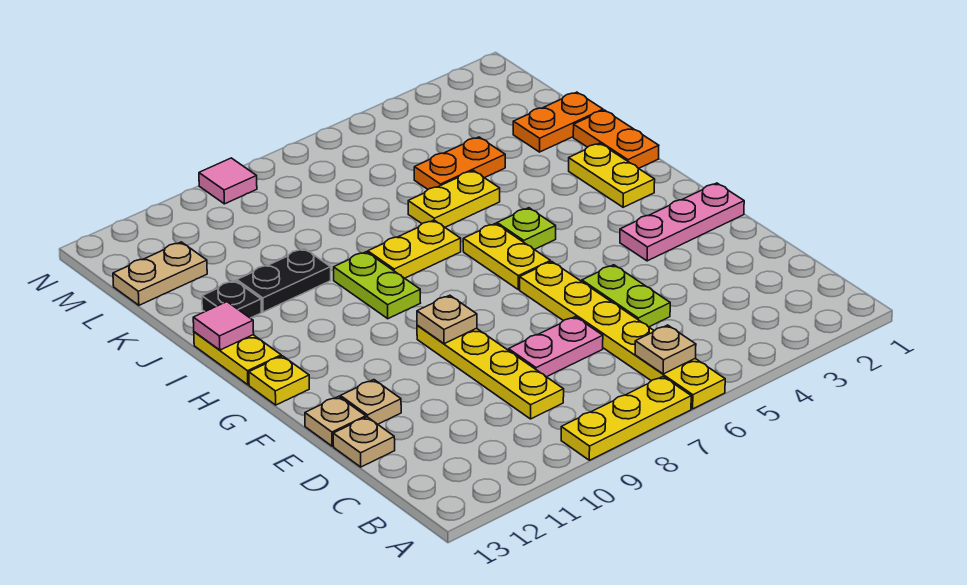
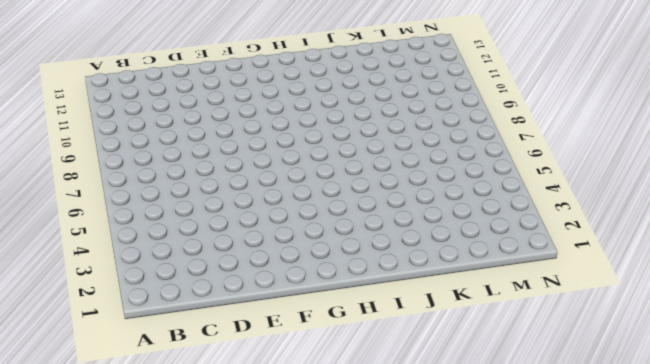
none -> yellow plate A6:F6 level 1
none -> yellow plate A7:A9 level 1
none -> yellow plate C9:F9 level 1

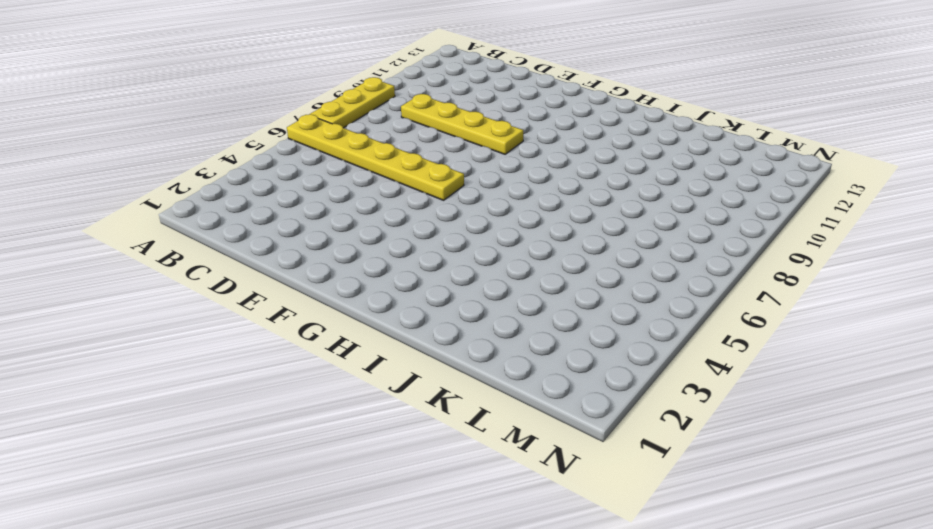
none -> lime plate D5:E5 level 1
none -> pink plate D7:D8 level 1
none -> tan plate D13 level 1

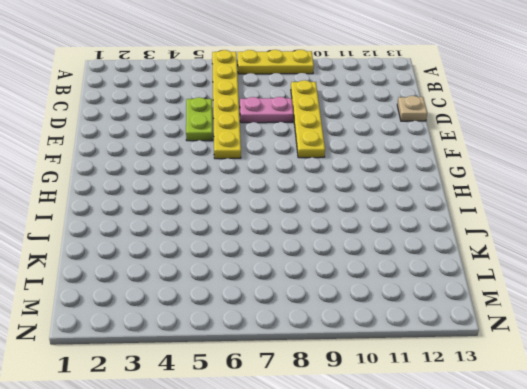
none -> tan plate E12 level 1
none -> tan plate E13 level 1
none -> pink plate F1:F3 level 1

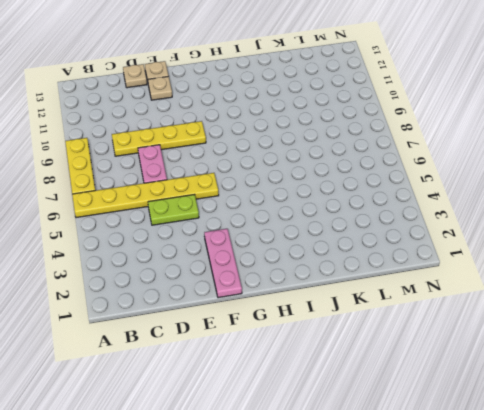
none -> yellow plate G6:H6 level 1
none -> yellow plate G13 level 1
none -> yellow plate H2:I2 level 1

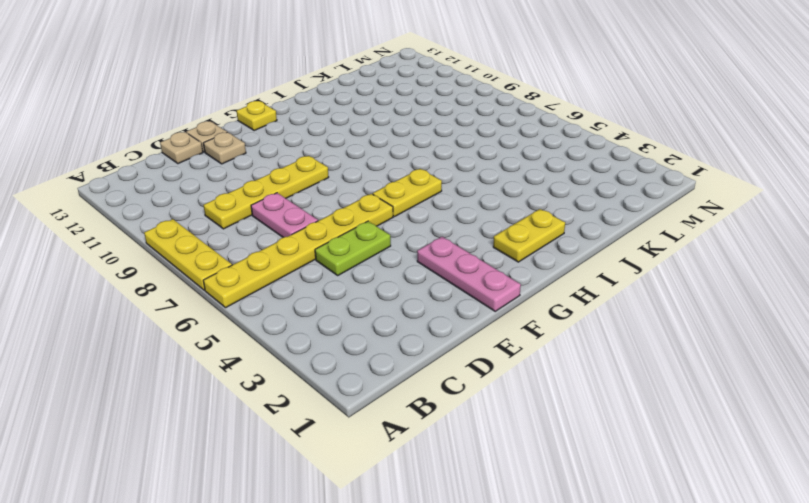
none -> lime plate H5 level 1
none -> lime plate H9:I9 level 1
none -> yellow plate H13:I13 level 1

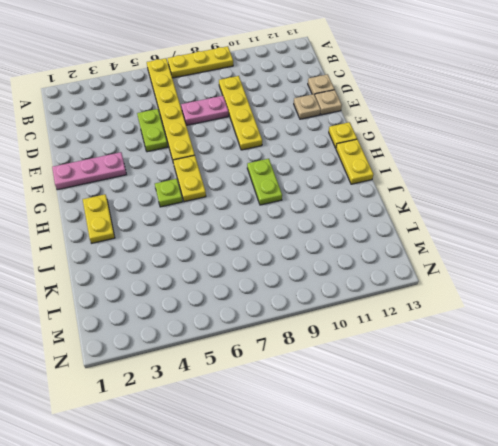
none -> orange plate I1:J1 level 1
none -> yellow plate I7:I8 level 1
none -> yellow plate J5:J6 level 1

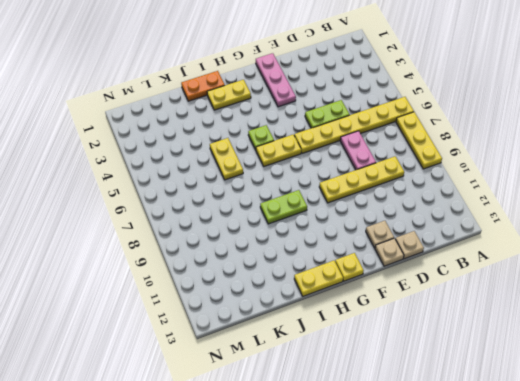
none -> yellow plate I7:I8 level 1
none -> black plate J10:J11 level 1
none -> black plate J12 level 1

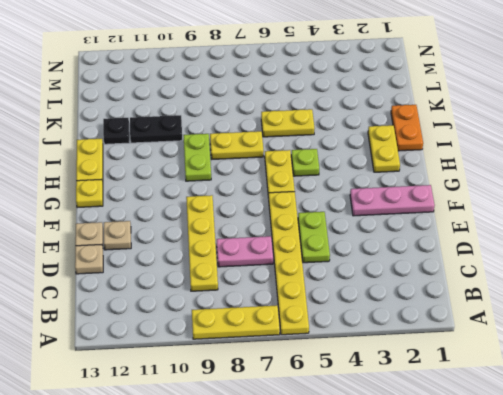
none -> orange plate K1:K2 level 1
none -> orange plate K4:K5 level 1
none -> tan plate L12:L13 level 1

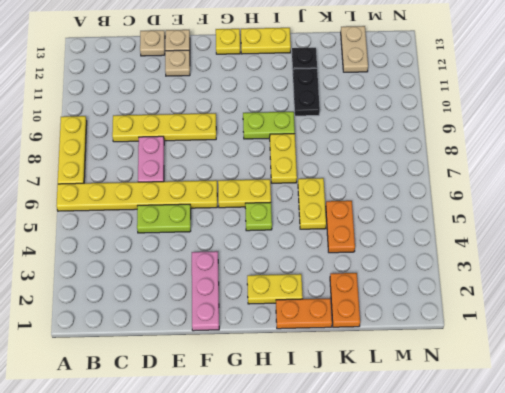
none -> pink tile N9 level 1
none -> tan plate B6 level 2
none -> tan plate F9 level 2

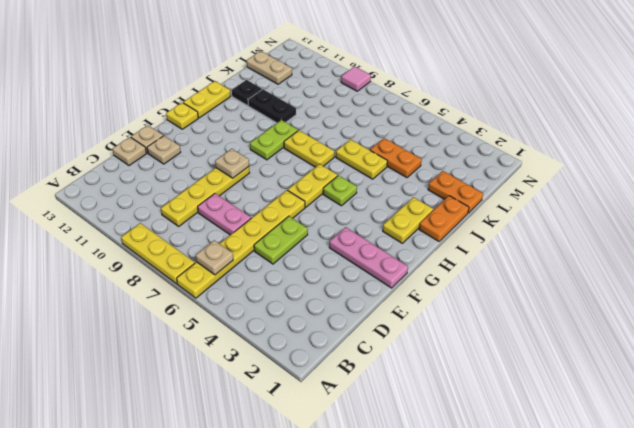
none -> pink tile I13 level 2

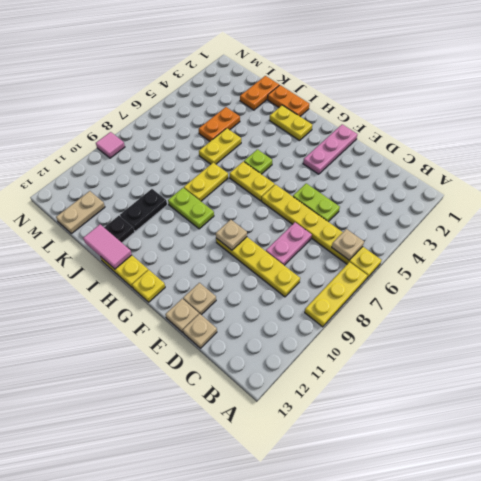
pink tile I13:J13 level 2 -> pink tile I13 level 2

